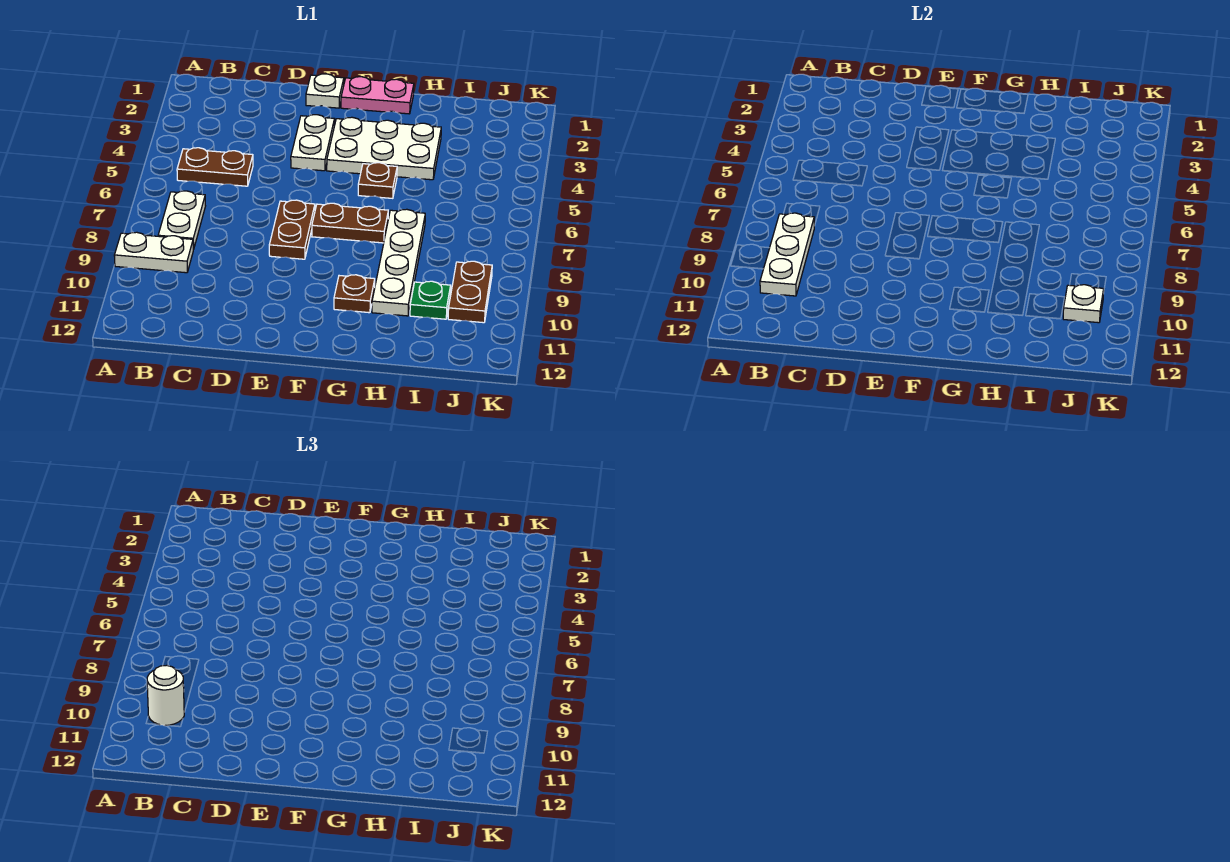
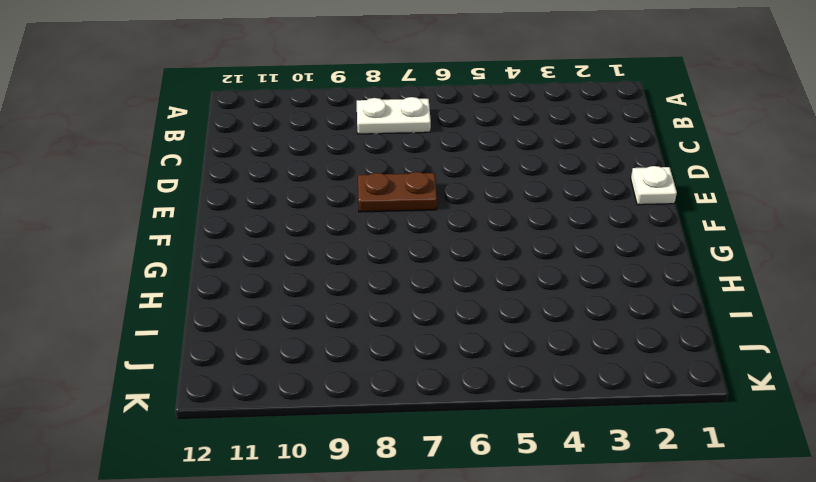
none -> white plate A9:B9 level 1
none -> brown plate B5:C5 level 1
none -> white plate E3:E4 level 1

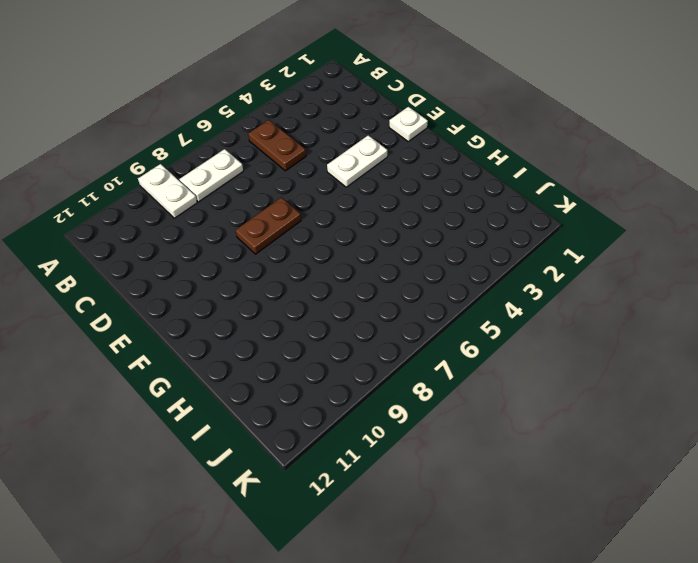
none -> pink plate F1:G1 level 1
none -> white plate F3:H4 level 1
none -> brown plate F7:G7 level 1

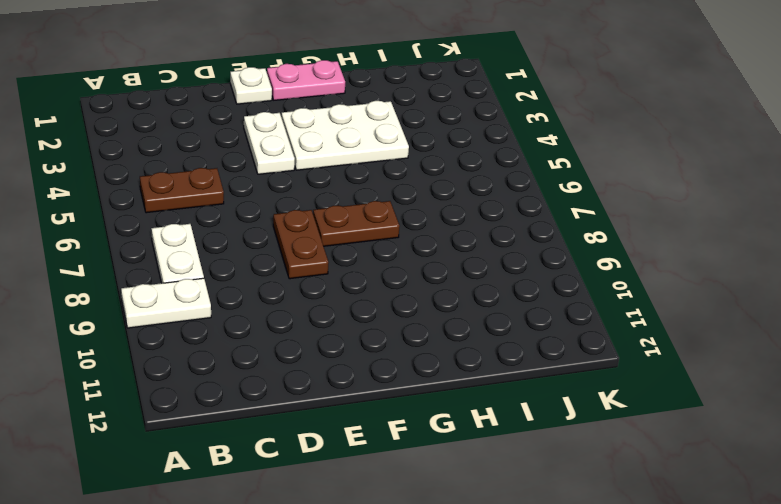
none -> brown plate G5 level 1
none -> brown plate G10 level 1
none -> white plate H7:H10 level 1

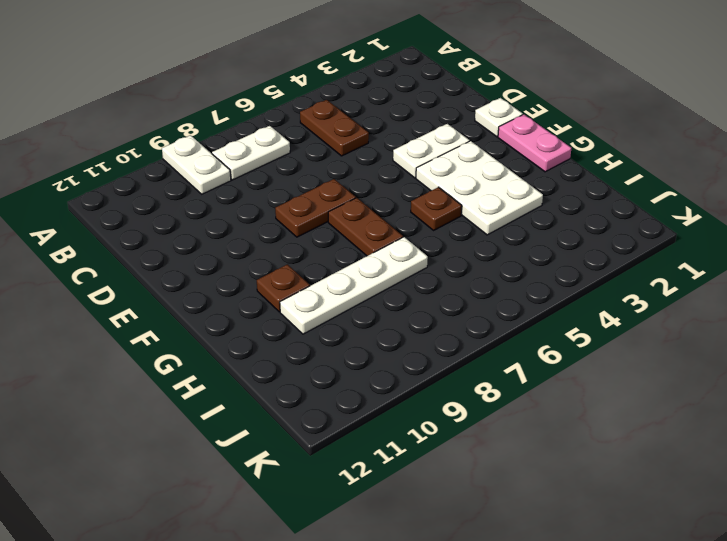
none -> green plate I10 level 1
none -> brown plate J9:J10 level 1
none -> white plate B8:B10 level 2

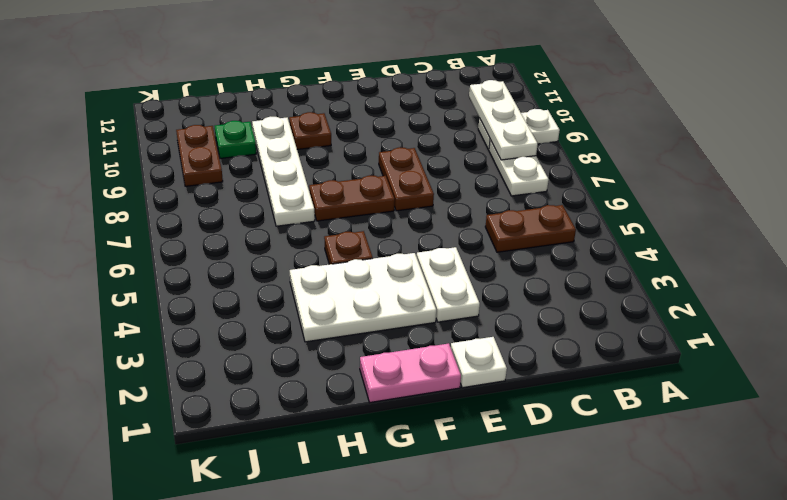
none -> white plate J10 level 2
none -> white round brick B10 level 3

